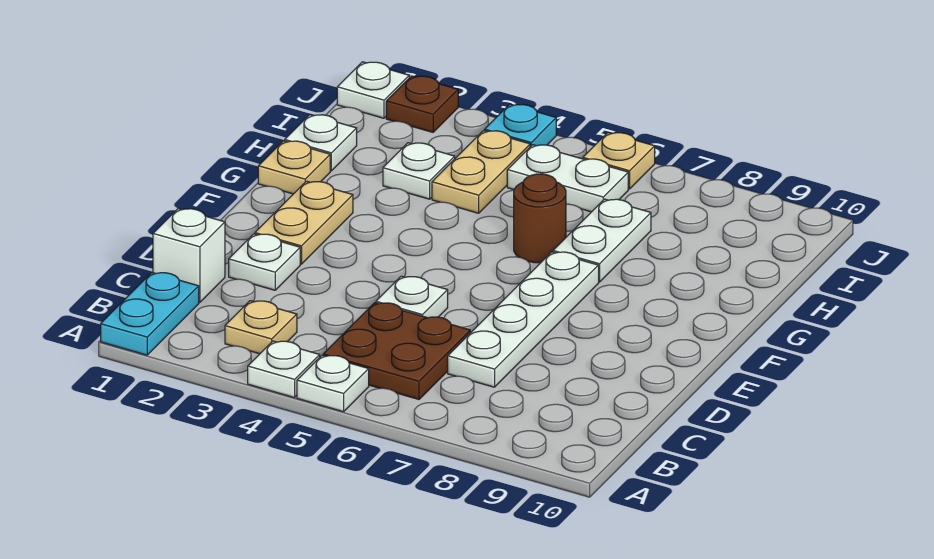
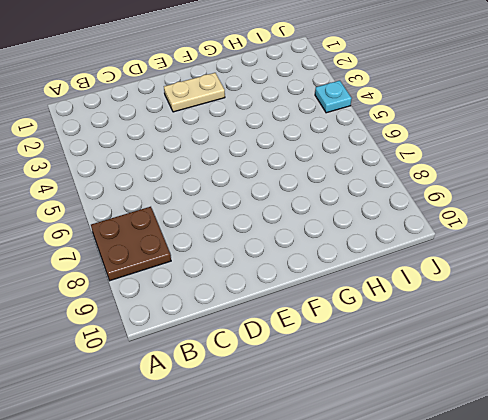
brown plate A7:B8 level 1 -> brown plate B5:C6 level 1
none -> cyan plate A1:B1 level 1
none -> white plate A4 level 1
none -> white plate A5 level 1

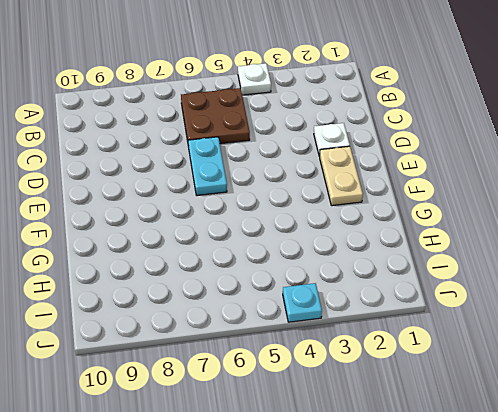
cyan plate D6:E6 level 1 -> cyan plate A1:B1 level 1
none -> white plate A5 level 1
none -> tan plate B3 level 1
none -> white brick C1 level 1

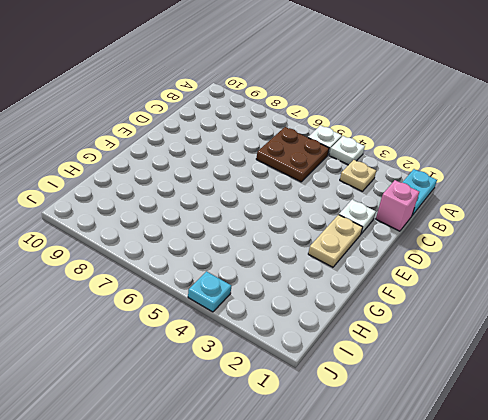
pink brick C1 level 1 -> white brick C1 level 1
none -> white plate C7:F7 level 1
none -> white plate D5 level 1
none -> tan plate G1 level 1

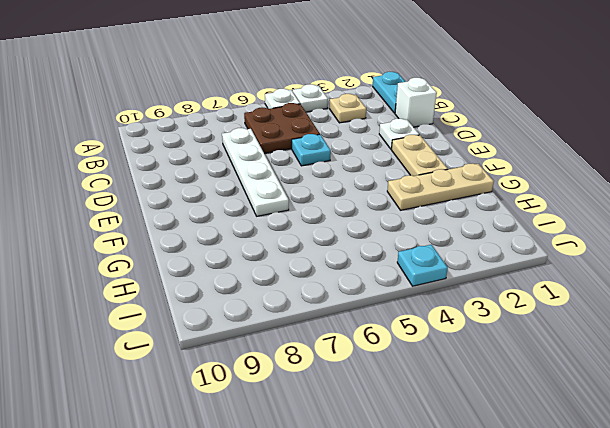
cyan plate D5 level 1 -> white plate D5 level 1
tan plate G1:G3 level 1 -> tan plate G1 level 1
none -> brown round brick G6 level 1
none -> white plate G7:H7 level 1
none -> white plate H1 level 1

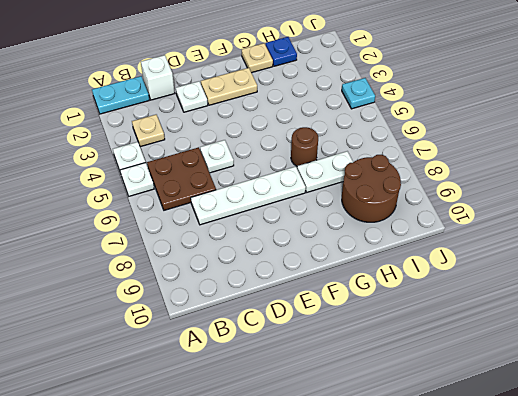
blue plate H1 level 1 -> white plate H1 level 1
brown round brick H8:I9 level 1 -> none
none -> white plate H3 level 1
none -> tan plate H4:I4 level 1
none -> white plate I5:I6 level 1

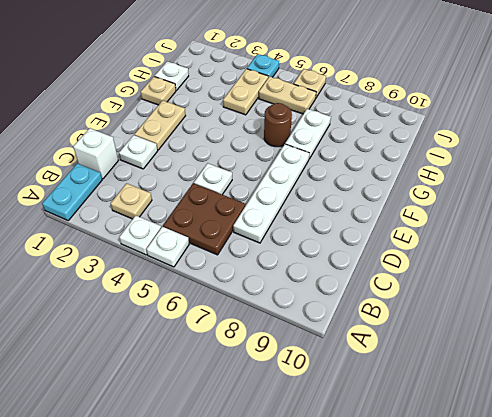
tan plate I5:I6 level 1 -> white plate I5:I6 level 1
none -> white plate H3 level 1
none -> white plate J1 level 1
none -> brown plate J2 level 1

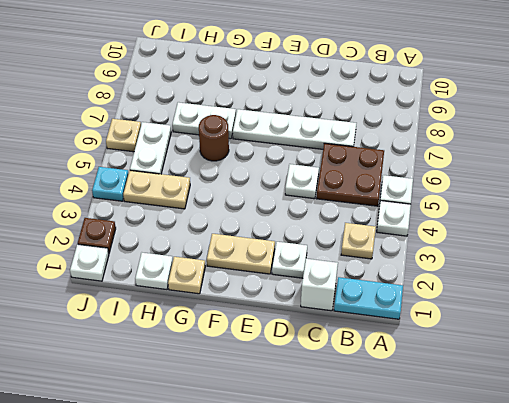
none -> white plate H3 level 1

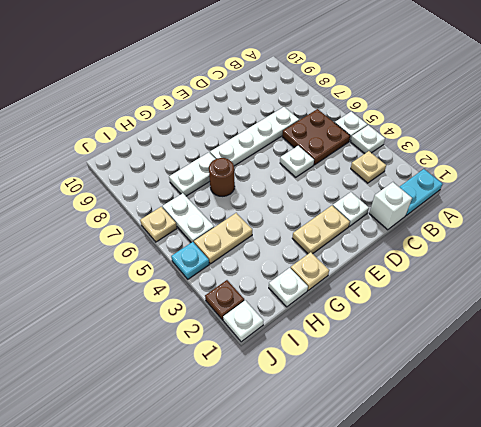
none -> white plate H3 level 1

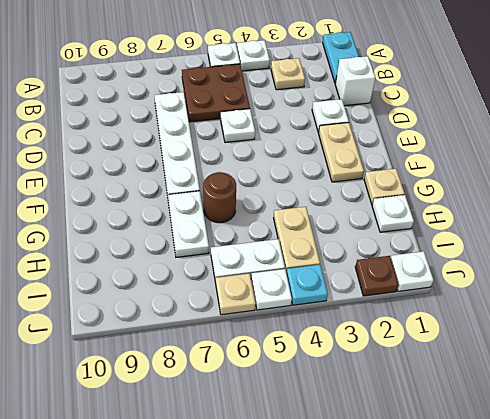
white plate J5 level 1 -> white plate H3 level 1

